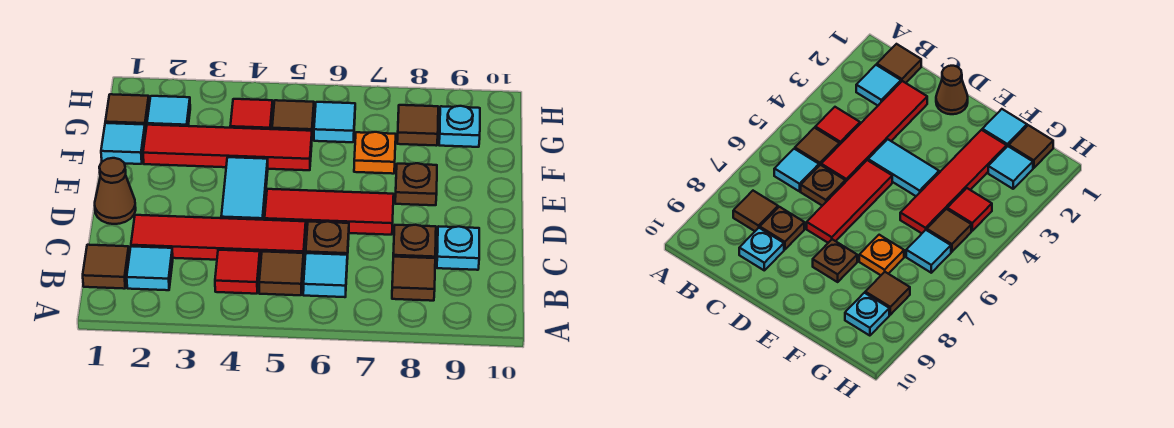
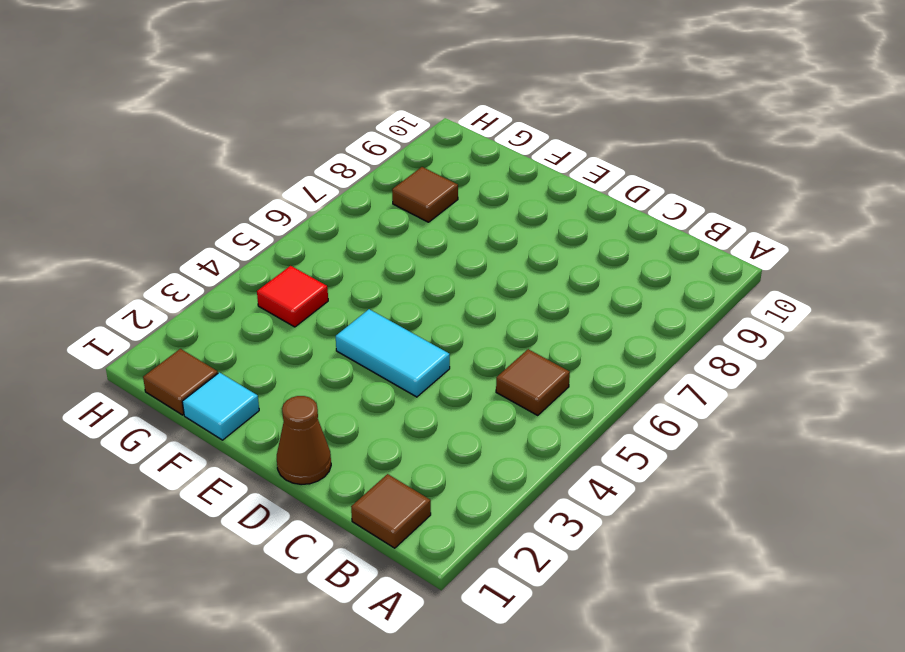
none -> cyan tile B2 level 1
none -> red tile B4 level 1
none -> cyan tile B6 level 1

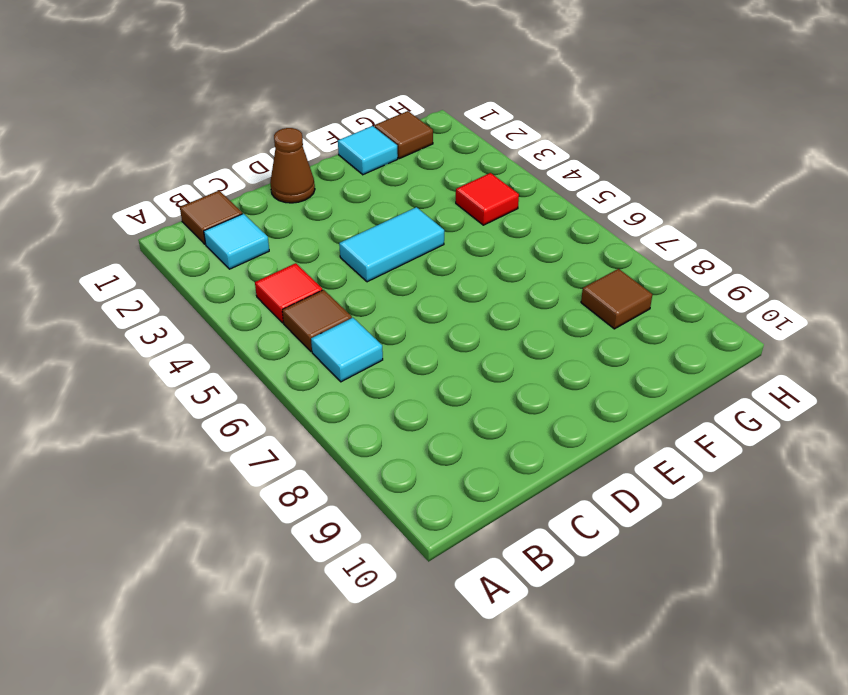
none -> brown tile B8 level 1
none -> red tile C2:C5 level 1
none -> brown plate C6 level 1

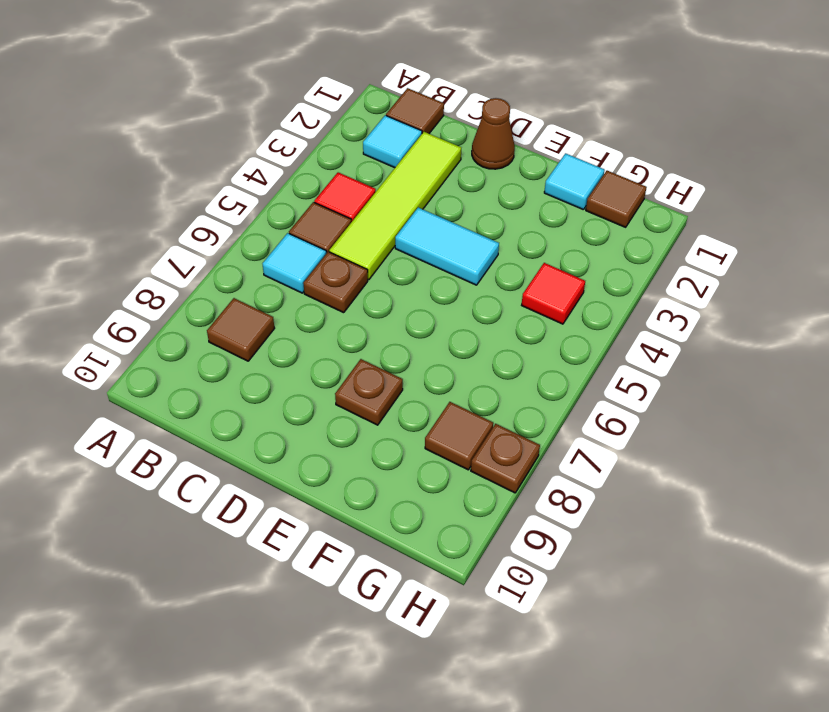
lime tile C2:C5 level 1 -> red tile C2:C5 level 1
brown plate H8 level 1 -> brown plate C8 level 1
none -> cyan plate C9 level 1
none -> red tile D5:D7 level 1
none -> red tile F2:F5 level 1

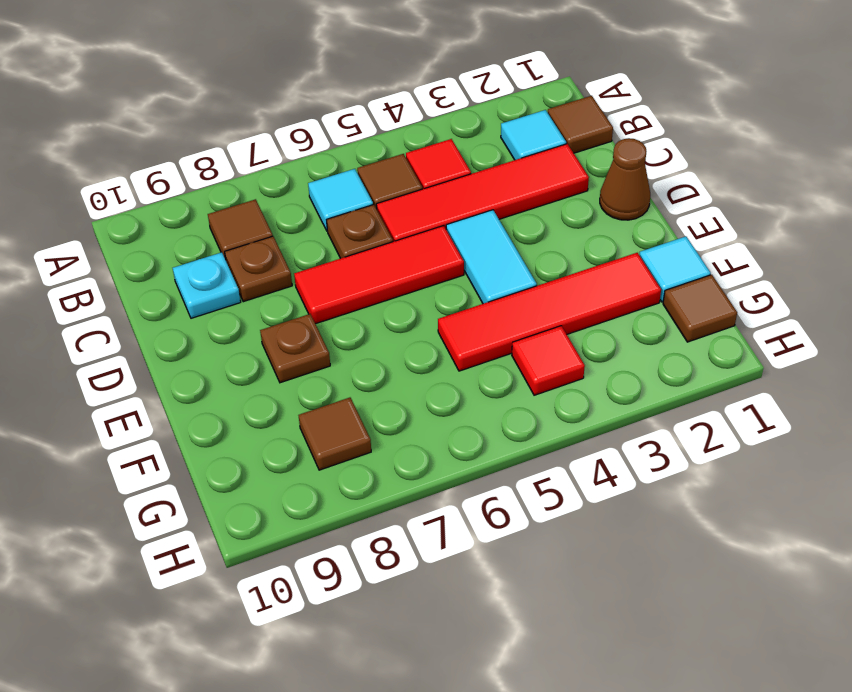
none -> orange plate F7 level 1
none -> cyan tile G2 level 1
none -> brown tile G5 level 1

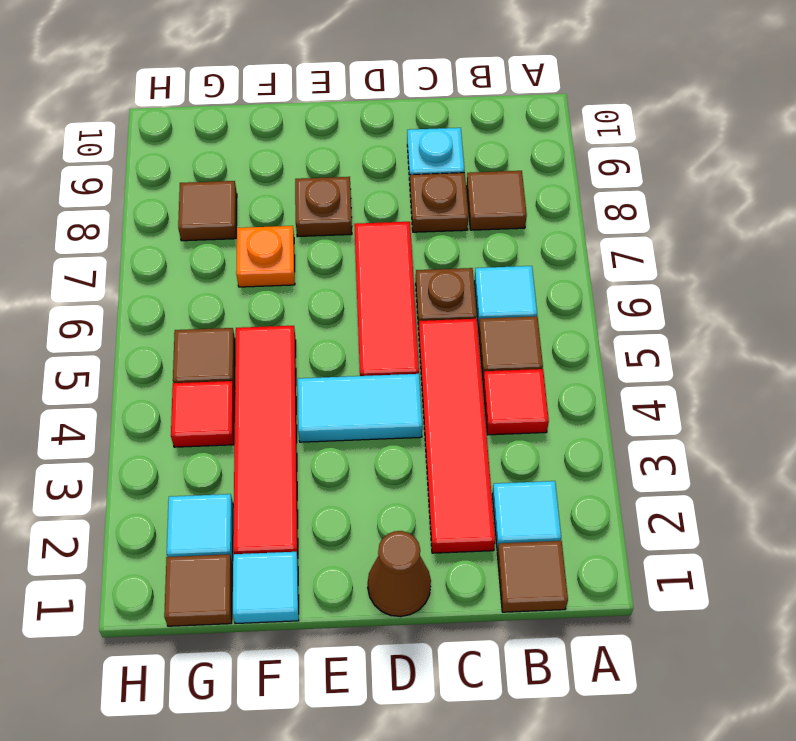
none -> cyan tile G6 level 1
none -> cyan plate G9 level 1

